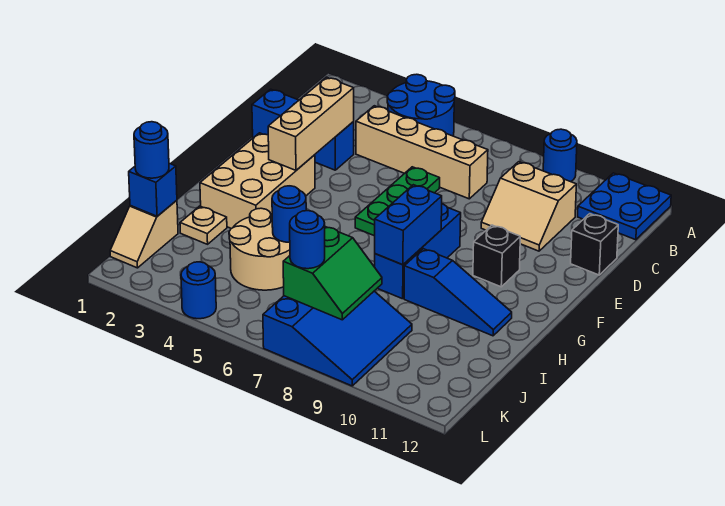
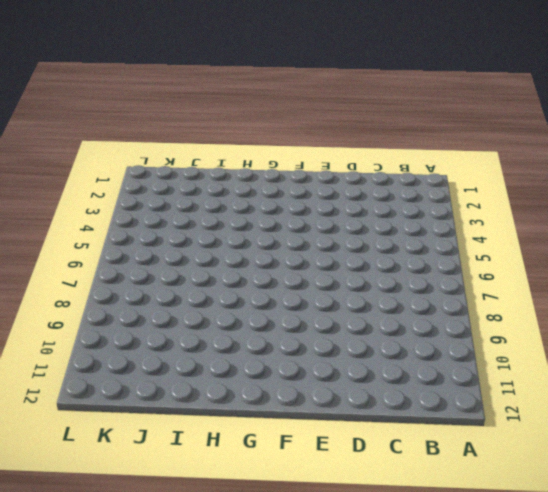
none -> blue round brick A4:B5 level 1
none -> blue round brick A9 level 1
none -> blue plate A11:B12 level 1

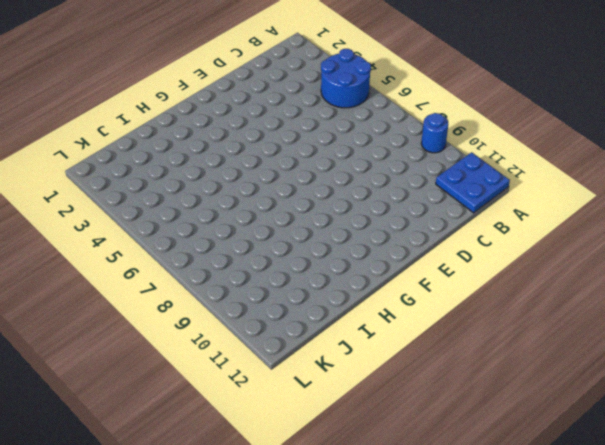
none -> tan brick C4:C7 level 1
none -> tan slope C9:D10 level 1 top C
none -> blue brick D1:D3 level 1

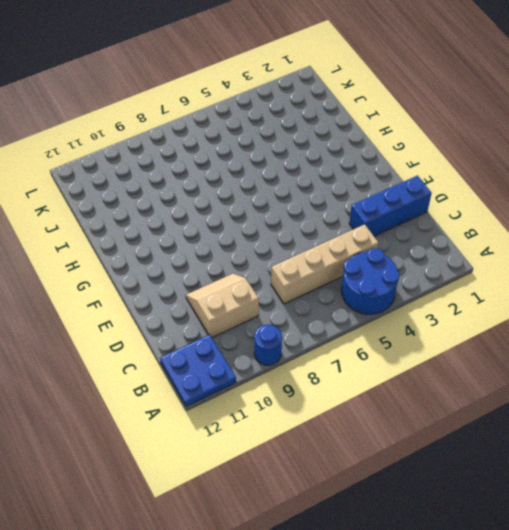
none -> green plate D6:F6 level 1
none -> black brick D12 level 1
none -> tan brick F2:H3 level 1

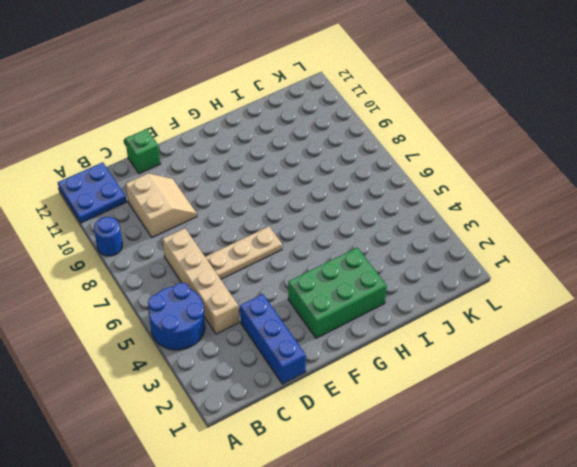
tan plate D6:F6 level 1 -> green plate D6:F6 level 1
green brick D12 level 1 -> black brick D12 level 1
green brick F2:H3 level 1 -> tan brick F2:H3 level 1
none -> blue brick F8:H8 level 1
none -> black brick F10 level 1
none -> blue slope H9:H11 level 1 top 9

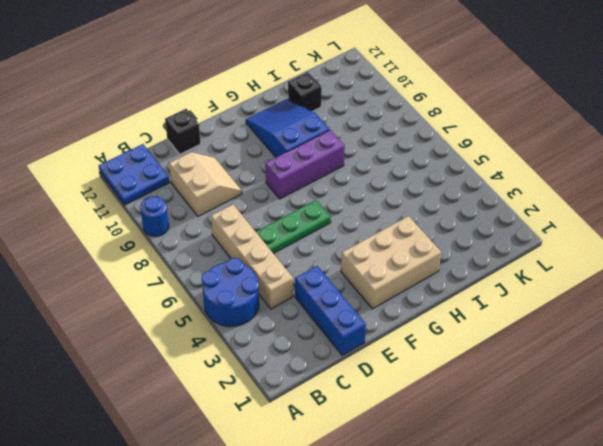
purple brick F8:H8 level 1 -> blue brick F8:H8 level 1
blue slope G9:H11 level 1 top 9 -> blue slope H9:H11 level 1 top 9
black brick I11 level 1 -> black brick F10 level 1
none -> tan plate I2 level 1
none -> tan round brick I4:J5 level 1
none -> tan slope J1:K1 level 1 top J

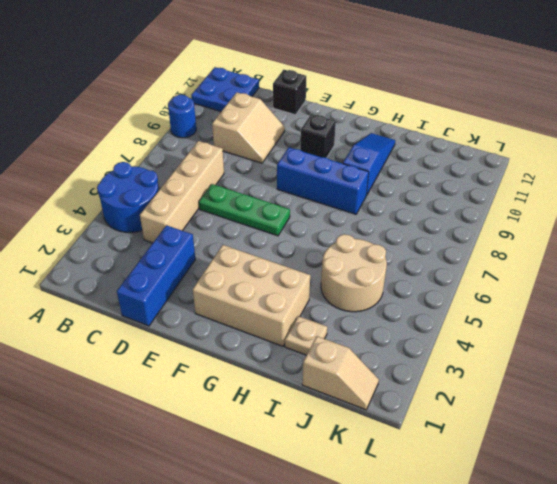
none -> blue slope J7:L9 level 1 top 7
none -> blue round brick L4 level 1
none -> tan brick D3:F3 level 2

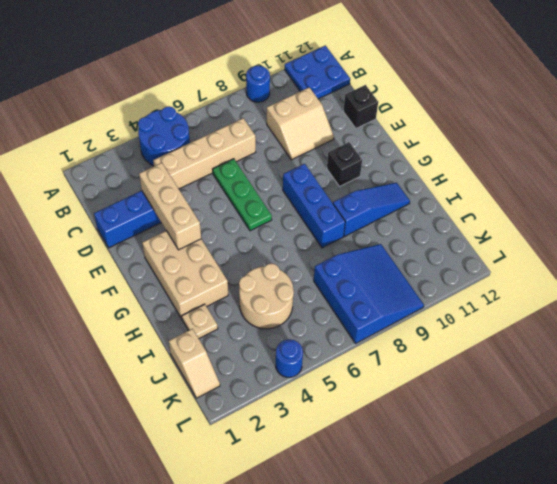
none -> blue brick G8:H8 level 2
none -> blue round brick I5 level 2
none -> blue brick J1 level 2

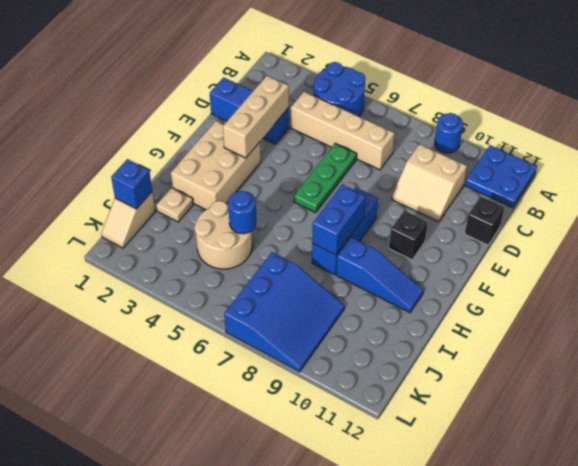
none -> blue round brick L4 level 1
none -> green slope J7:K8 level 2 top 7
none -> blue round brick J1 level 3

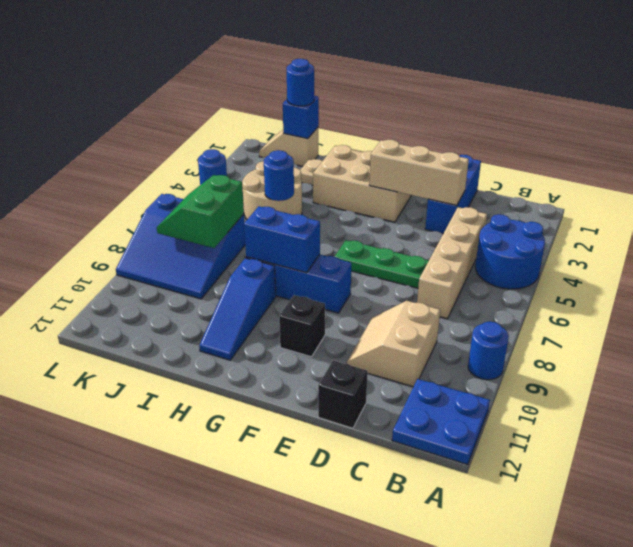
green slope J7:K8 level 2 top J -> green slope J7:K8 level 2 top 7
none -> blue round brick K7 level 3

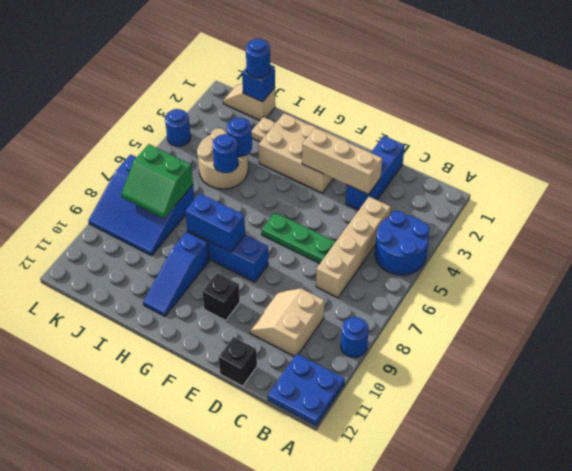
blue round brick I4 level 2 -> blue round brick K7 level 3

